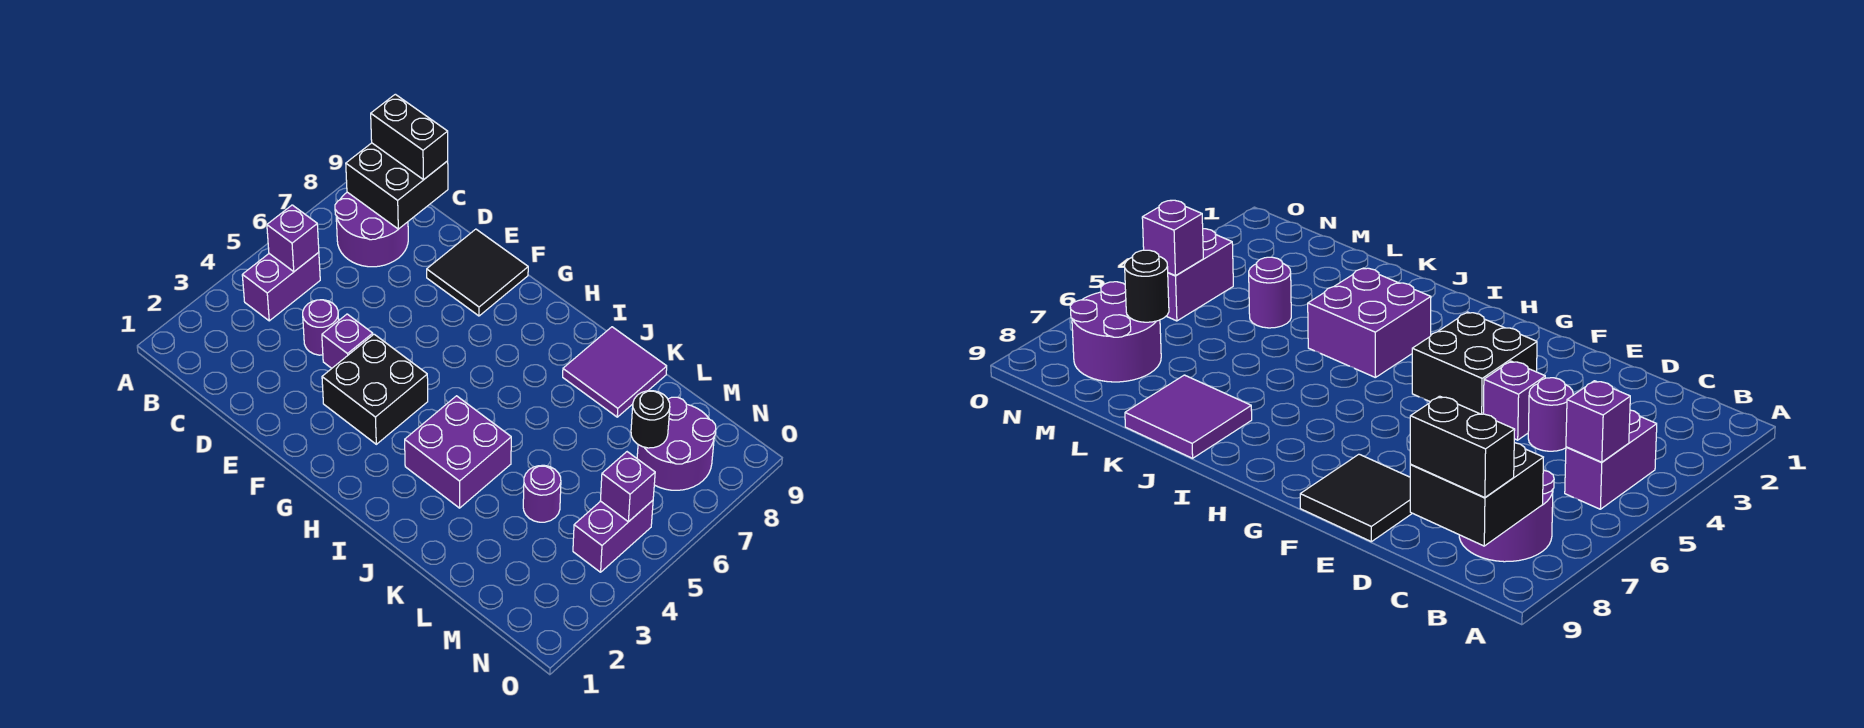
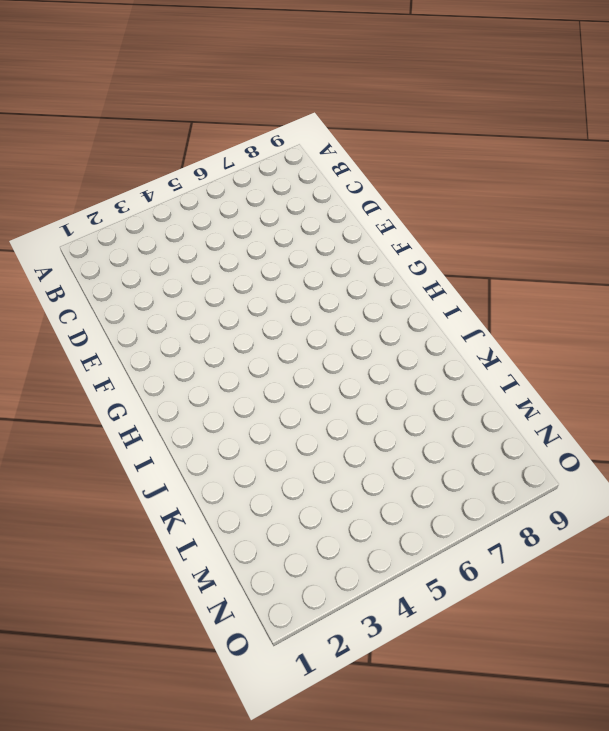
none -> purple brick B4:B5 level 1
none -> purple round brick B7:C8 level 1
none -> purple round brick D4 level 1

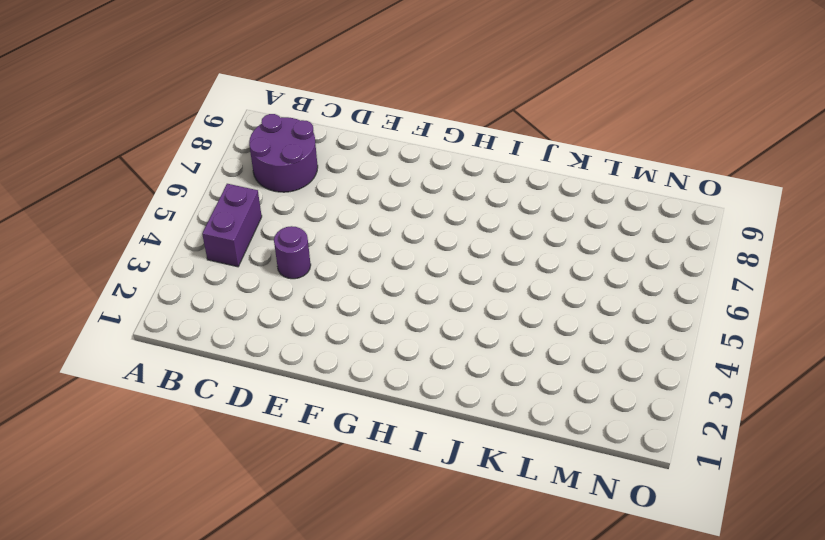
none -> purple brick E4 level 1
none -> black tile E8:F9 level 1
none -> black brick F3:G4 level 1

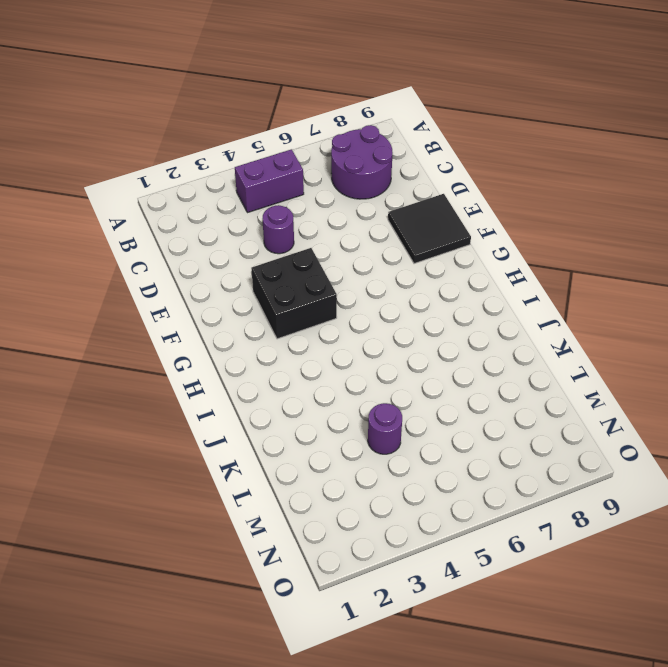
none -> purple brick E4 level 1
none -> purple brick I3:J4 level 1
none -> purple tile J8:K9 level 1

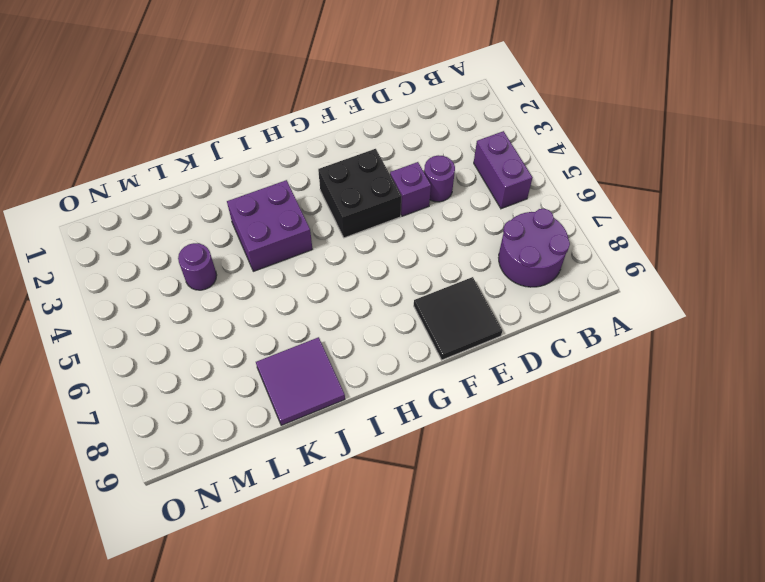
none -> purple round brick M7:N8 level 1
none -> purple brick N4:N5 level 1
none -> purple brick B5 level 2

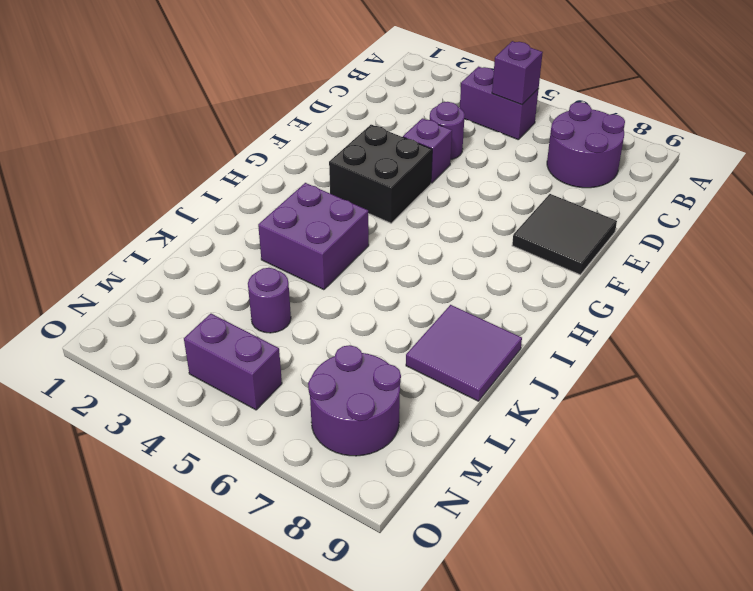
none -> black brick B8:C9 level 2
none -> black round brick M7 level 2
none -> purple brick N5 level 2

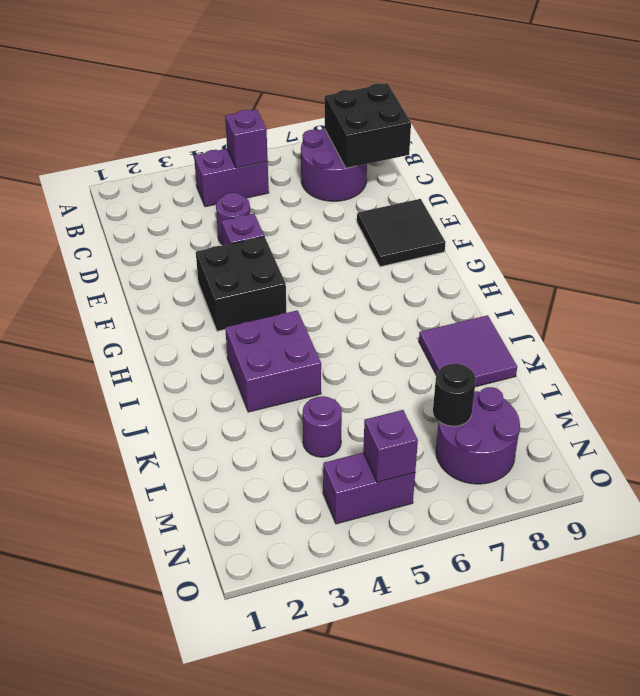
none -> black brick B9:C9 level 3

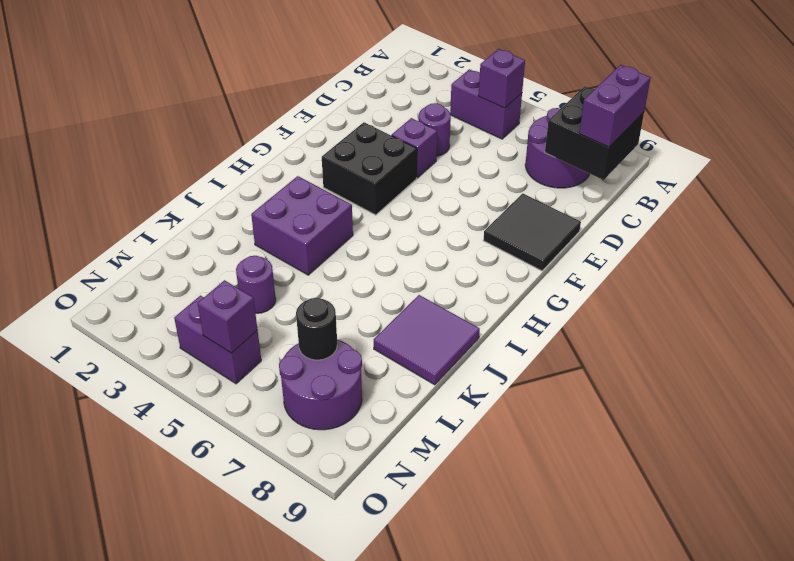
purple brick B9:C9 level 3 -> black brick B9:C9 level 3

